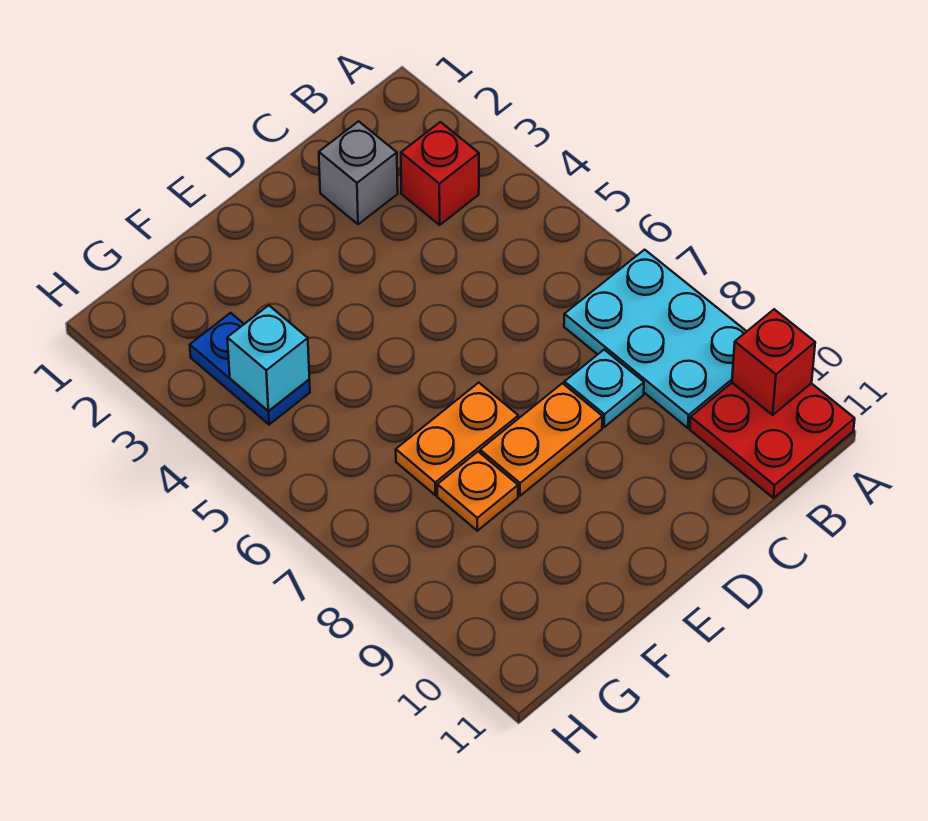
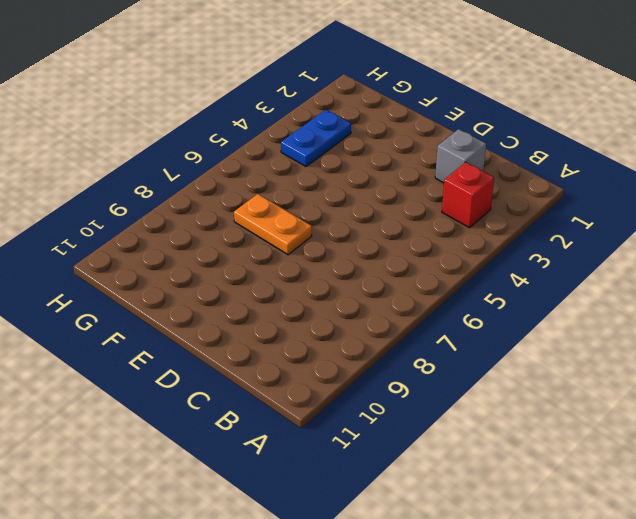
none -> cyan plate A7:B9 level 1
none -> red plate A10:B11 level 1

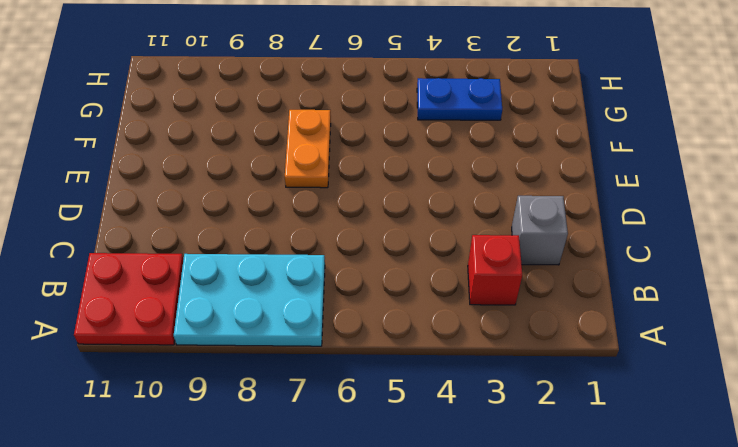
none -> cyan plate C8 level 1
none -> orange plate D8:E8 level 1

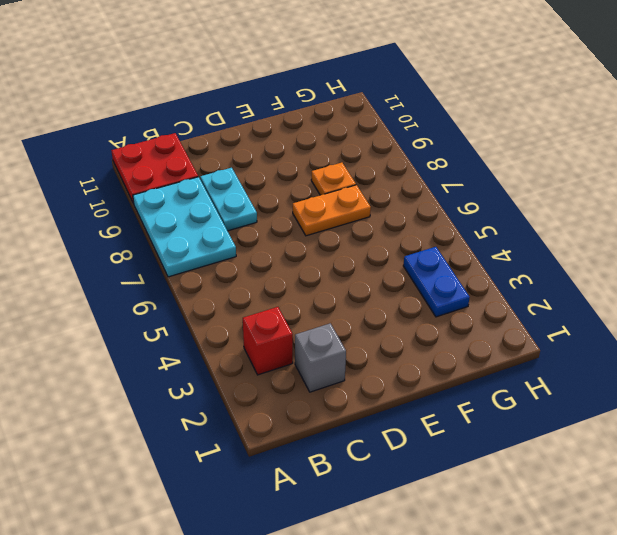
cyan plate C8:C9 level 1 -> cyan plate C8 level 1
none -> orange plate D8:E8 level 1
none -> red brick A10 level 2

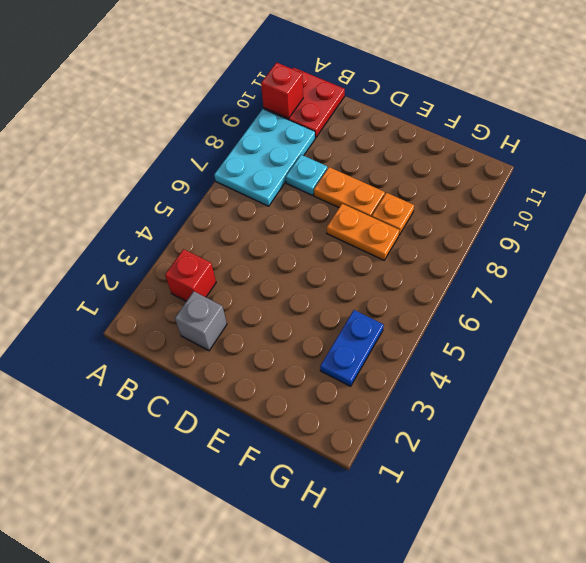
none -> cyan brick G4 level 2

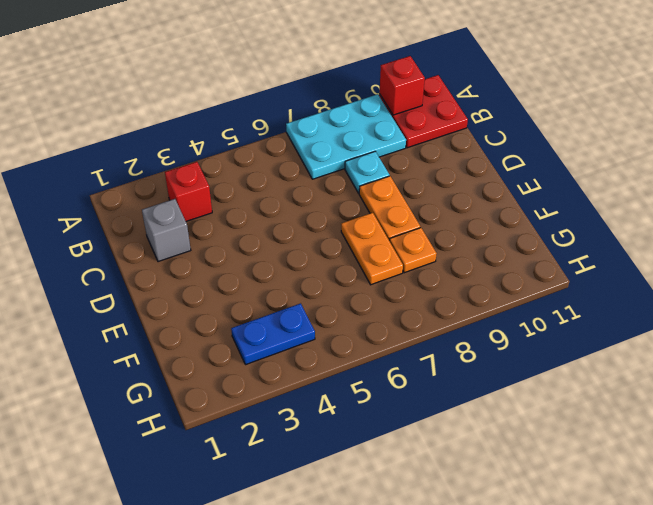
none -> cyan brick G4 level 2

